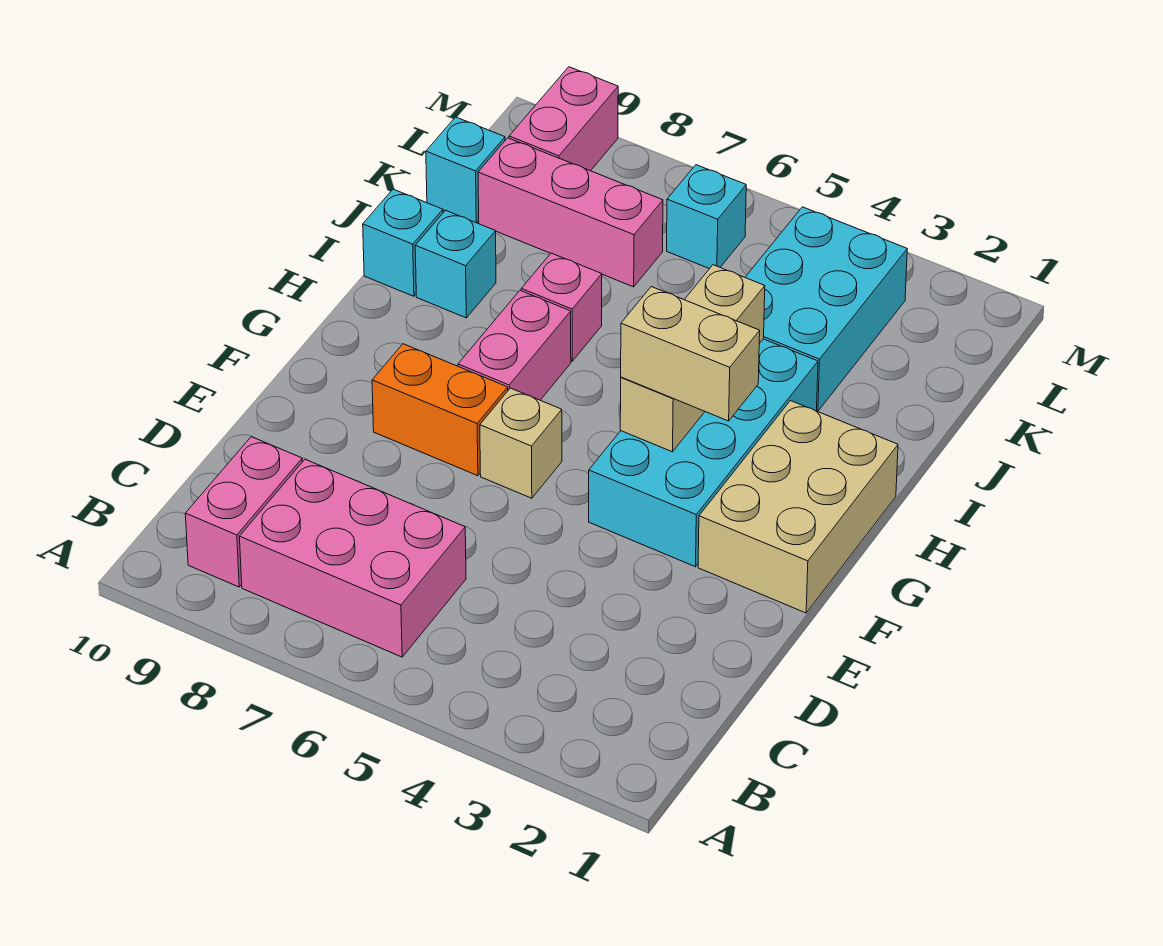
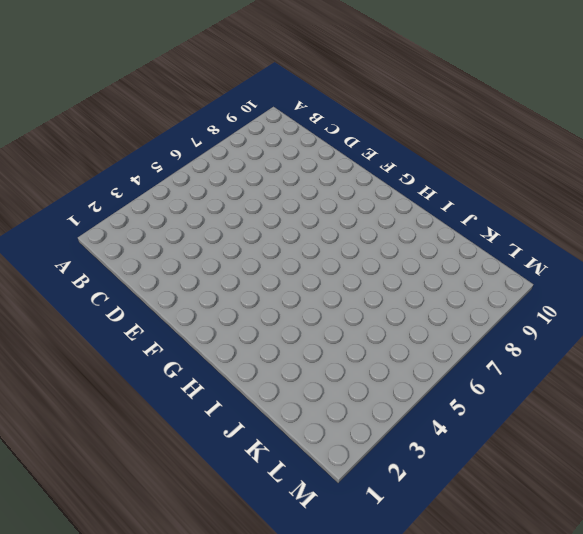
none -> pink brick B6:C8 level 1
none -> pink brick B9:C9 level 1
none -> tan brick F1:H2 level 1

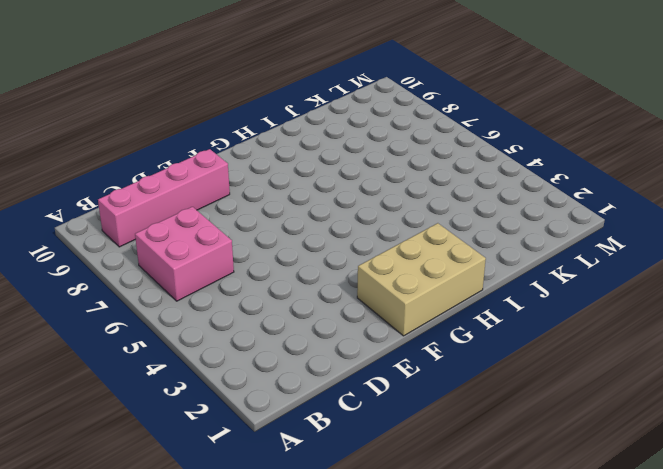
pink brick B6:C7 level 1 -> pink brick B6:C8 level 1
pink brick B9:E9 level 1 -> pink brick B9:C9 level 1
none -> cyan brick F3:I4 level 1
none -> tan brick F6 level 1
none -> orange brick F7:F8 level 1

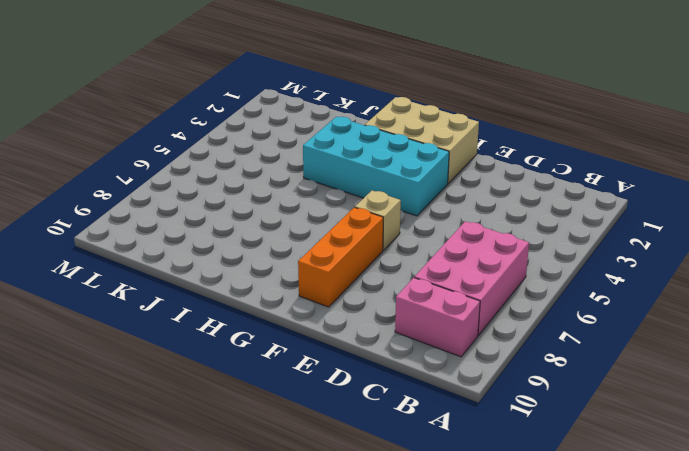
orange brick F7:F9 level 1 -> orange brick F7:F8 level 1
none -> pink brick G7:H7 level 1
none -> pink brick I7 level 1
none -> cyan brick I9 level 1

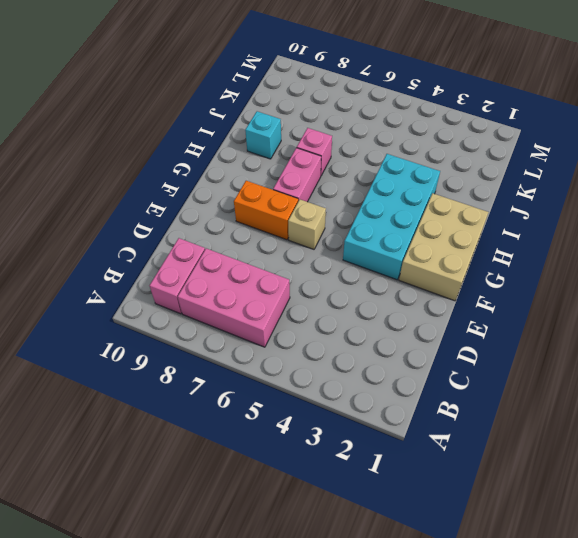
none -> cyan brick I10 level 1
none -> cyan brick J3:L4 level 1
none -> pink brick K7:K9 level 1

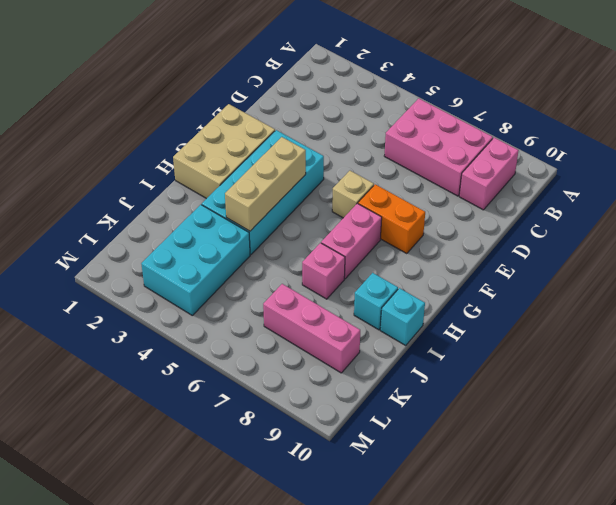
none -> cyan brick K10 level 1
none -> cyan brick L6 level 1
none -> pink brick L9:M9 level 1

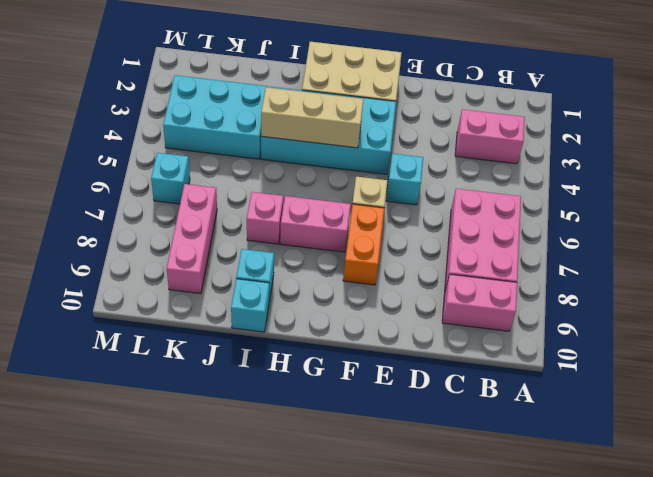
pink brick B3:C3 level 1 -> pink brick L9:M9 level 1
cyan brick E5 level 1 -> cyan brick K10 level 1
none -> tan brick G3:G4 level 3

